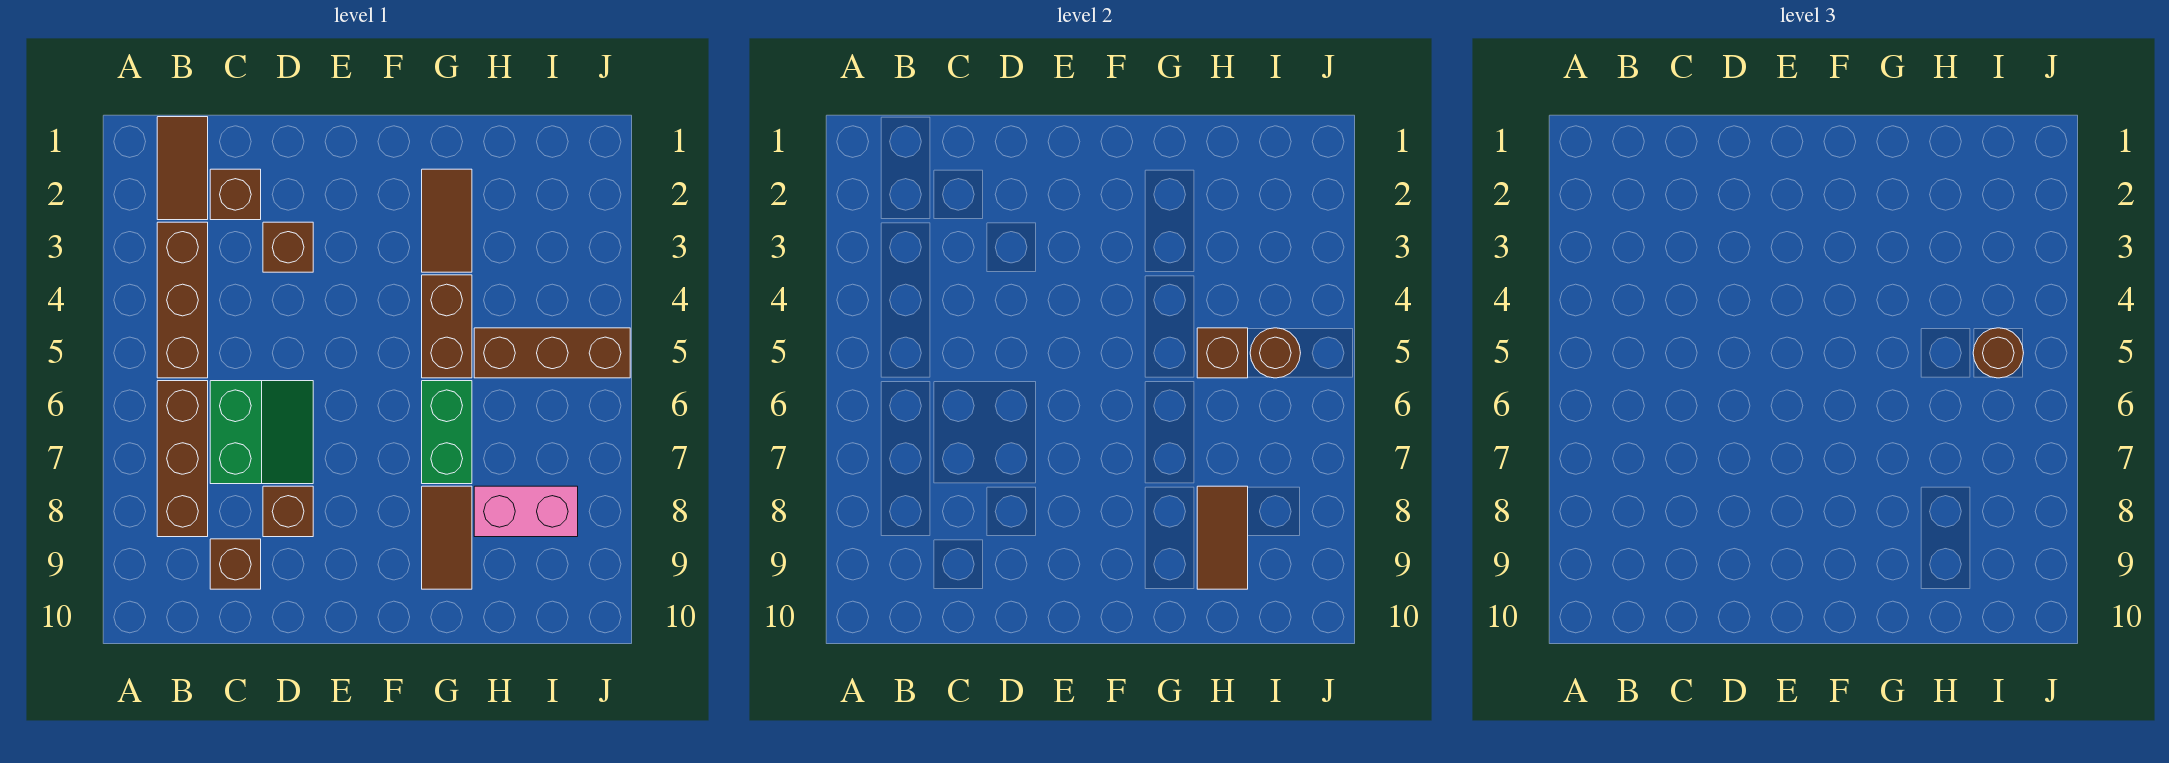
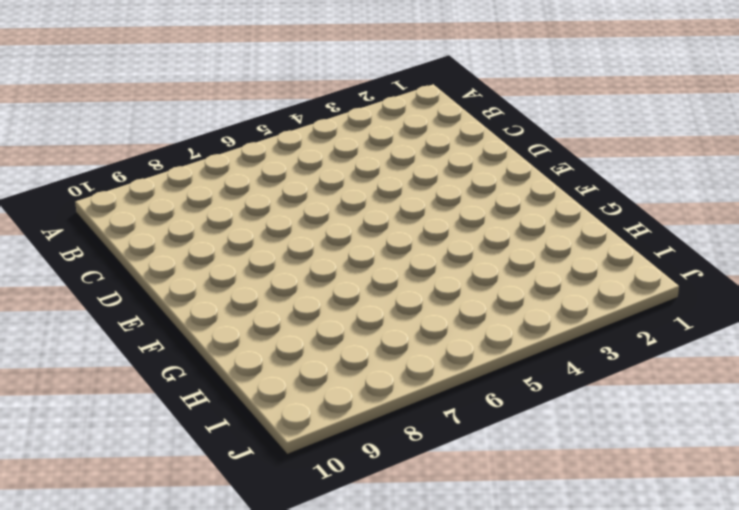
none -> brown tile B1:B2 level 1
none -> brown brick B3:B5 level 1
none -> brown brick B6:B8 level 1

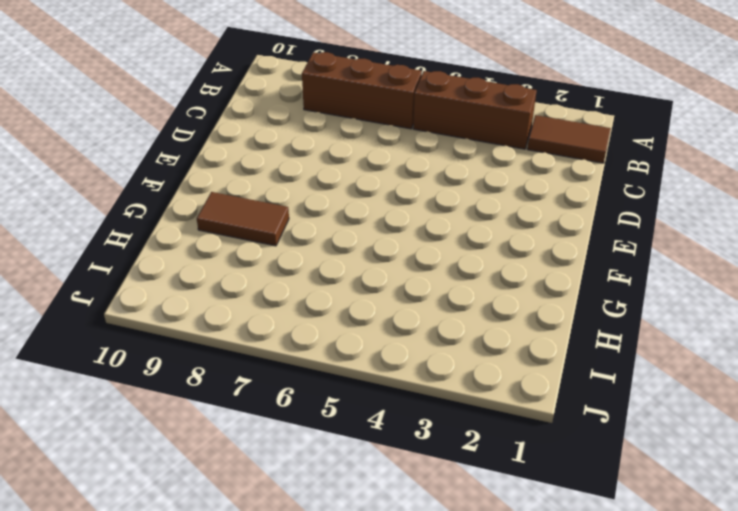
none -> brown brick C2 level 1
none -> green slope C6:D7 level 1 top C
none -> brown brick C9 level 1

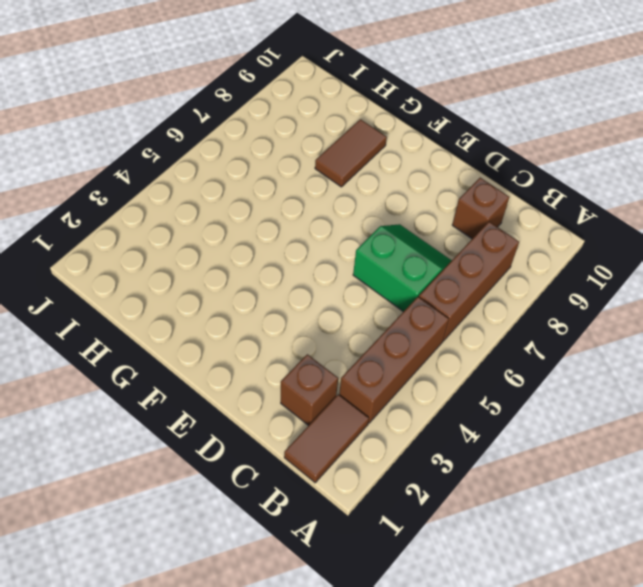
green slope C6:D7 level 1 top 6 -> green slope C6:D7 level 1 top C
none -> brown brick D3 level 1
none -> brown brick D8 level 1
none -> brown tile G2:G3 level 1

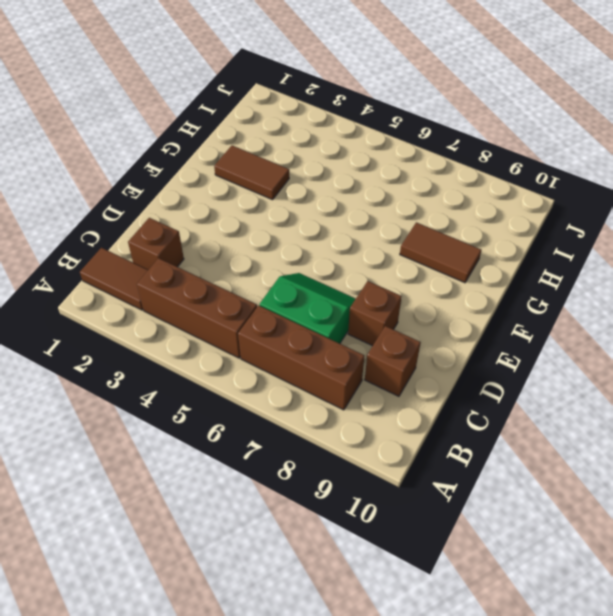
none -> brown brick D3 level 1
none -> brown brick G4:G5 level 1
none -> green brick G6:G7 level 1

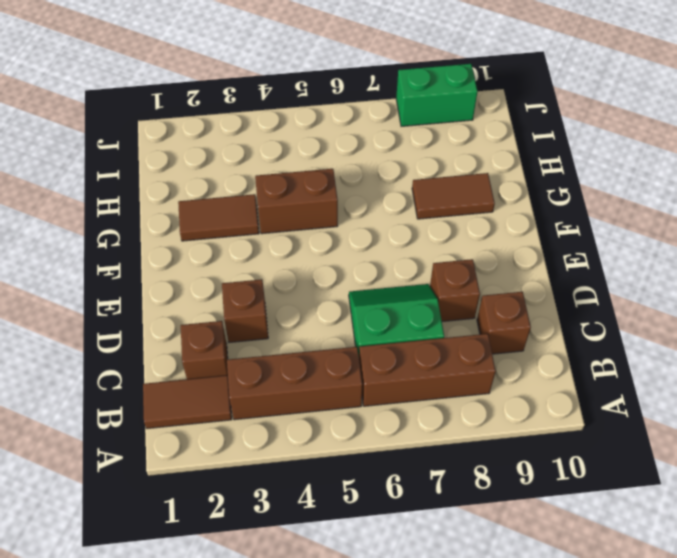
green brick J8:J9 level 1 -> green brick G6:G7 level 1
none -> brown brick H5:J5 level 1
none -> pink brick H8:I8 level 1
none -> brown brick H5 level 2

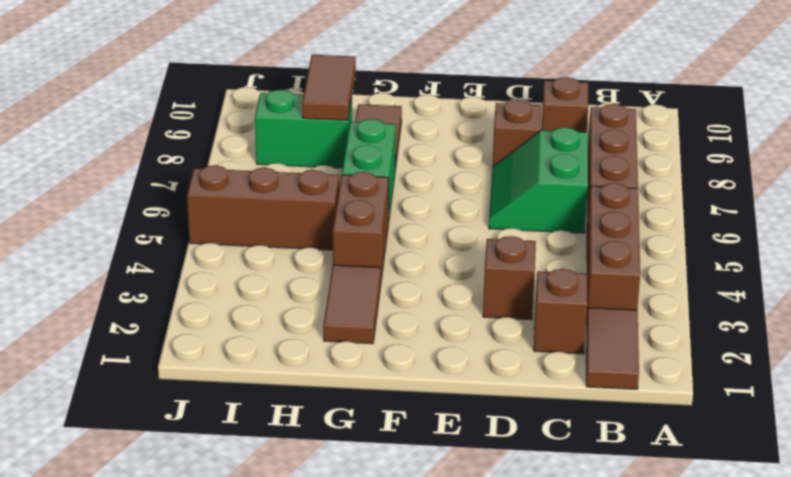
green brick H8:I8 level 1 -> pink brick H8:I8 level 1
none -> brown brick H5 level 2
none -> brown round brick I5 level 2
none -> brown round brick I5 level 3

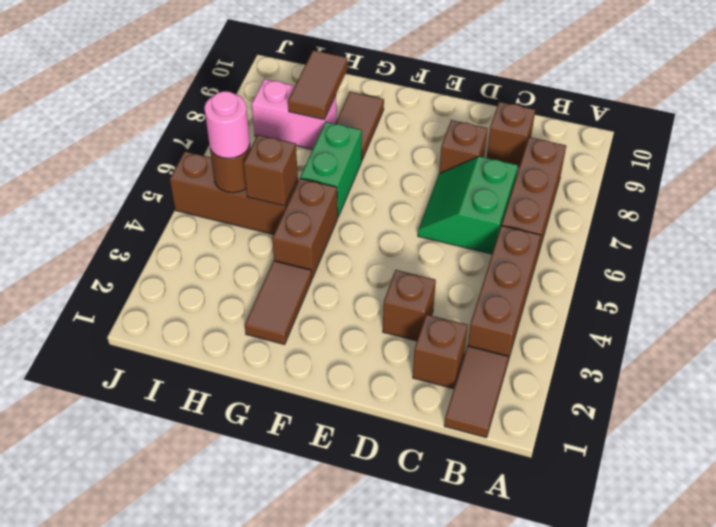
pink round brick I5 level 3 -> brown round brick I5 level 3

